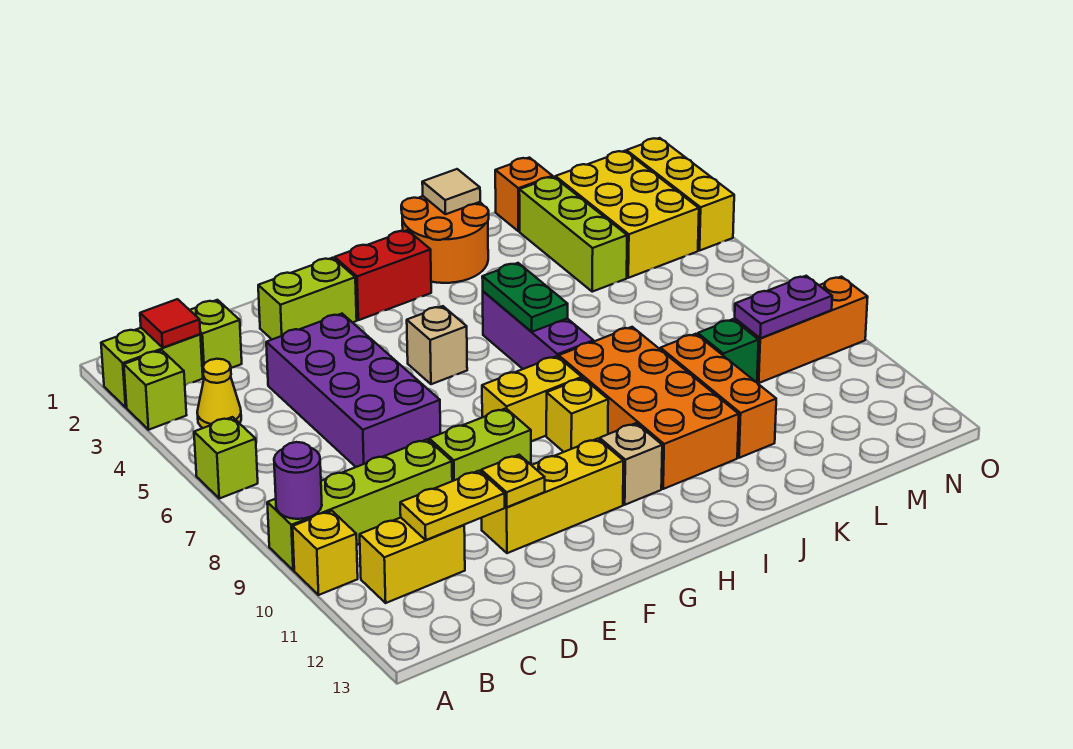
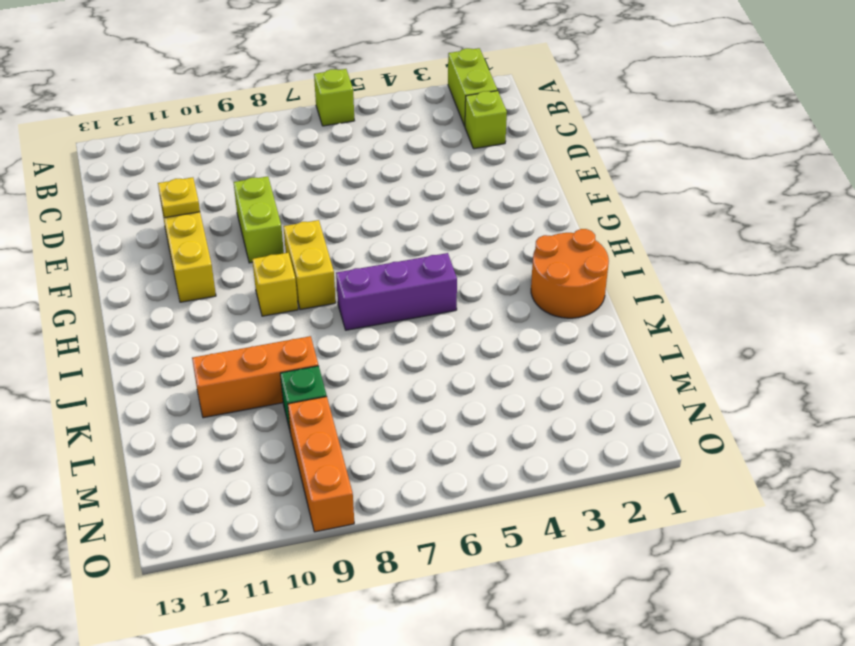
none -> lime brick A3 level 1
none -> lime brick A9:D9 level 1
none -> yellow brick A10 level 1
none -> yellow cone B4 level 1

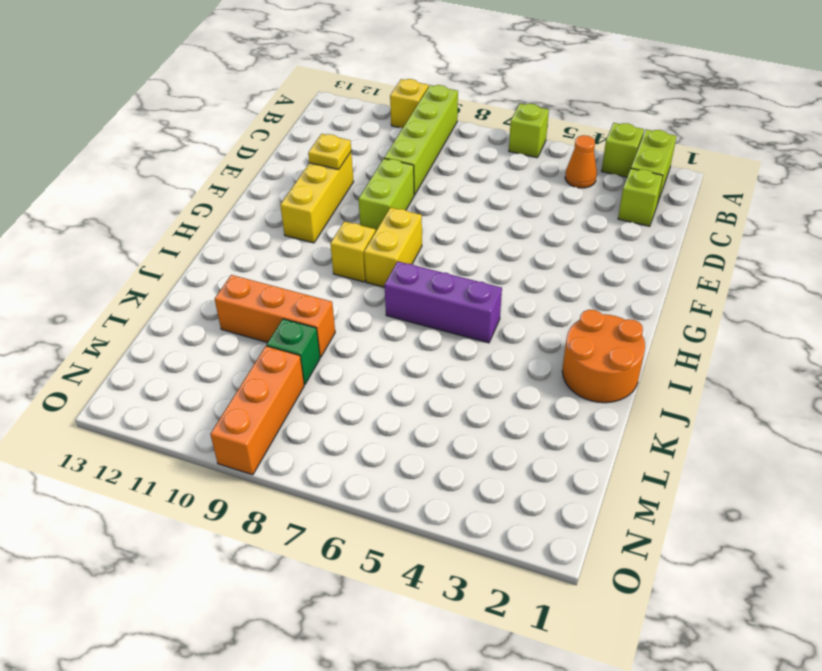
orange cone B4 level 1 -> yellow cone B4 level 1
none -> yellow brick B11:C11 level 1
none -> purple brick D4:E7 level 1
none -> lime brick E2:F2 level 1
none -> red brick G2:H2 level 1

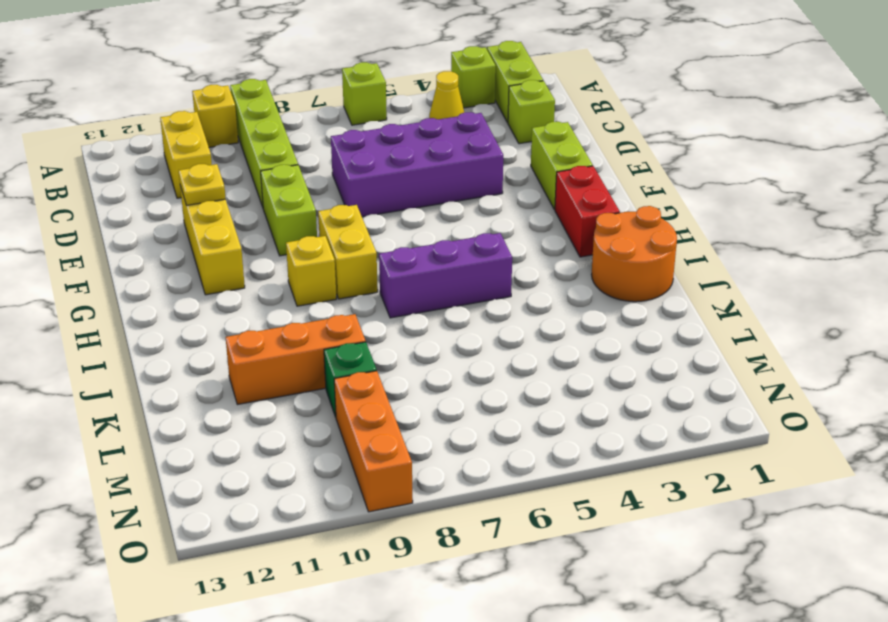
none -> tan brick G5 level 1
none -> tan brick H11 level 1
none -> orange brick I8:J11 level 1
none -> orange brick L1 level 1

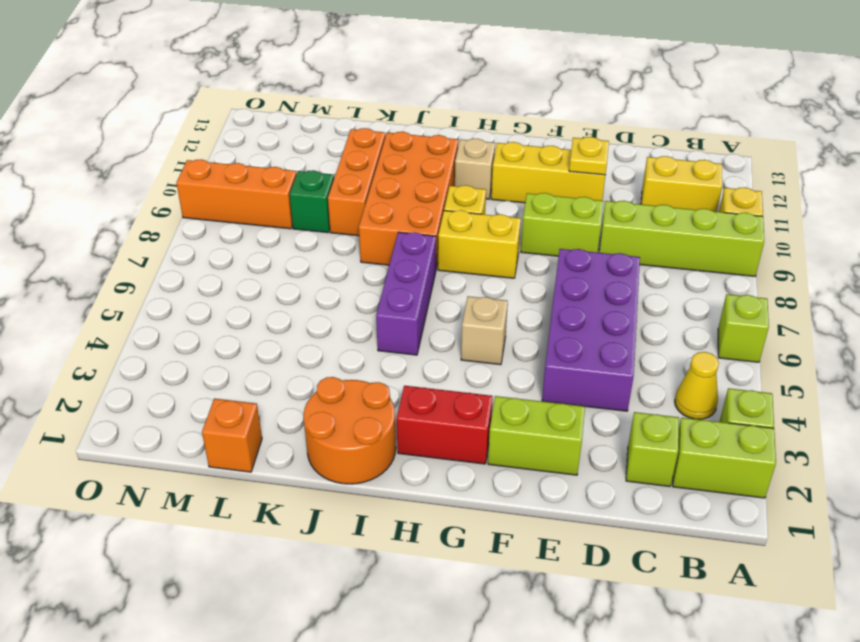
none -> lime brick L2:L4 level 1
none -> yellow brick M2:N4 level 1
none -> yellow brick O2:O4 level 1
none -> purple round brick A9 level 2

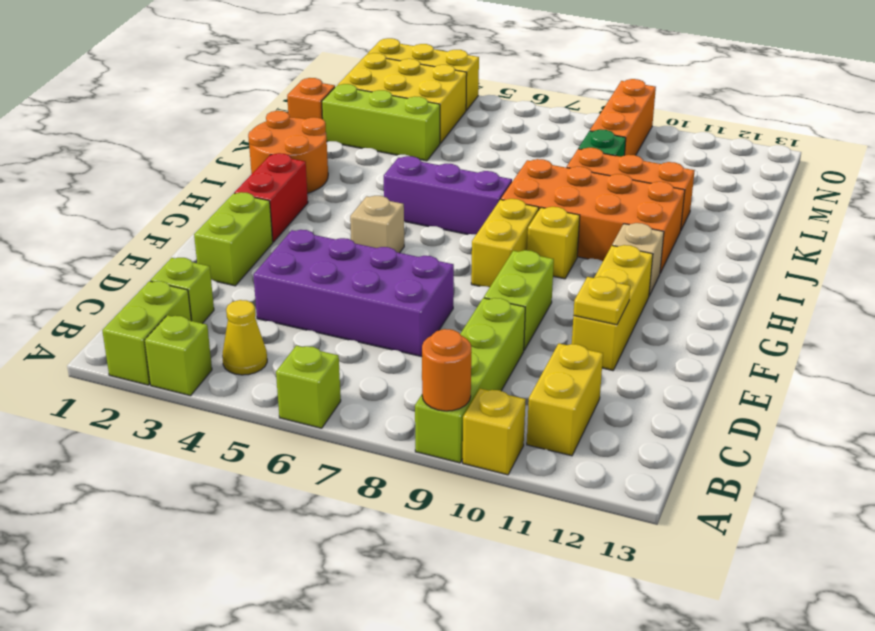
orange round brick A9 level 2 -> purple round brick A9 level 2
none -> red tile B2 level 2
none -> yellow plate C11:D11 level 2
none -> green plate I5:I6 level 2
none -> tan tile J1 level 2

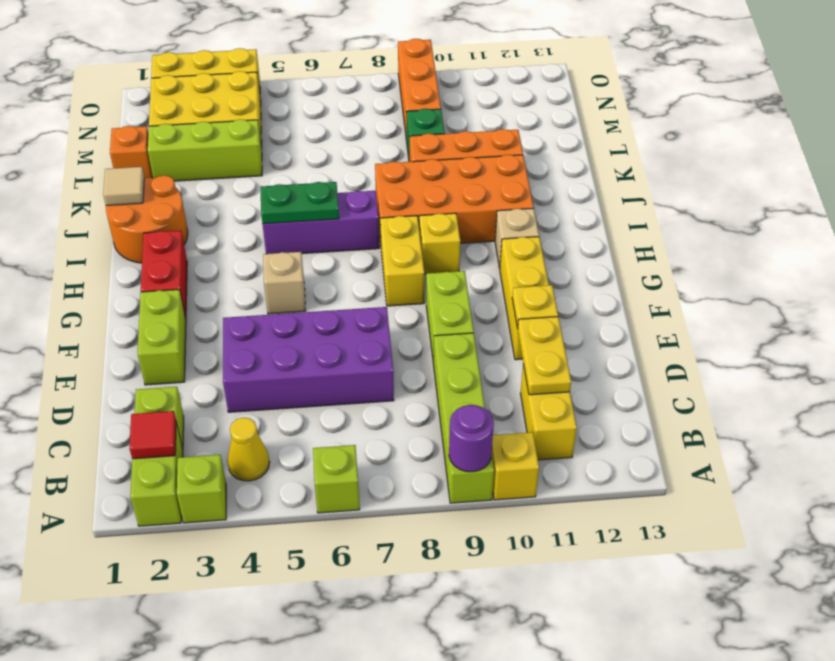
none -> purple plate M9:N9 level 2

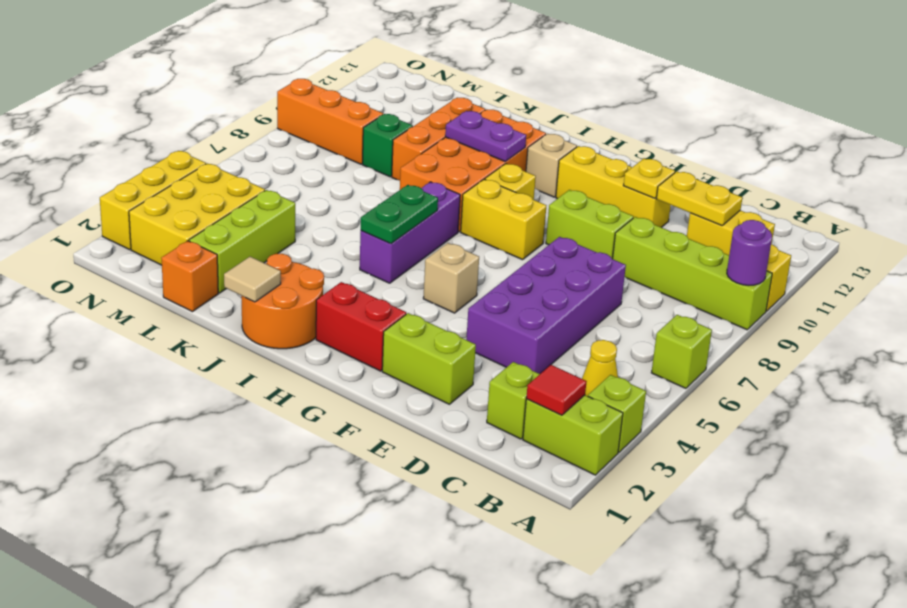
purple plate I10:J10 level 2 -> purple plate M9:N9 level 2

